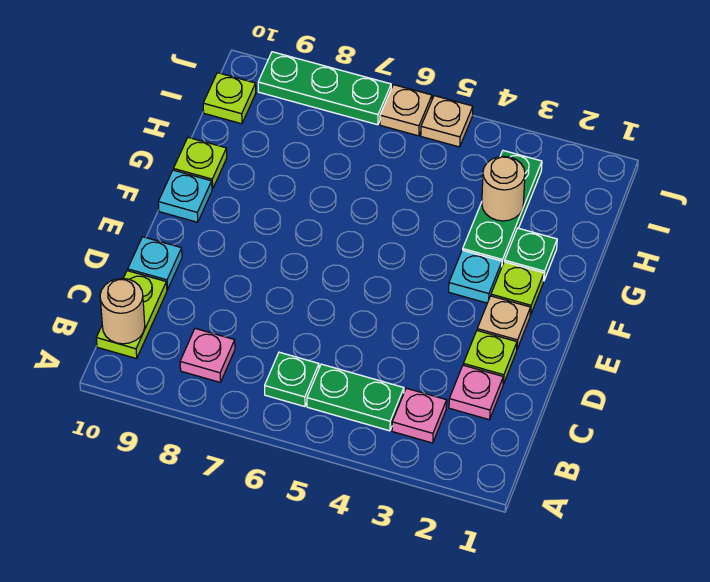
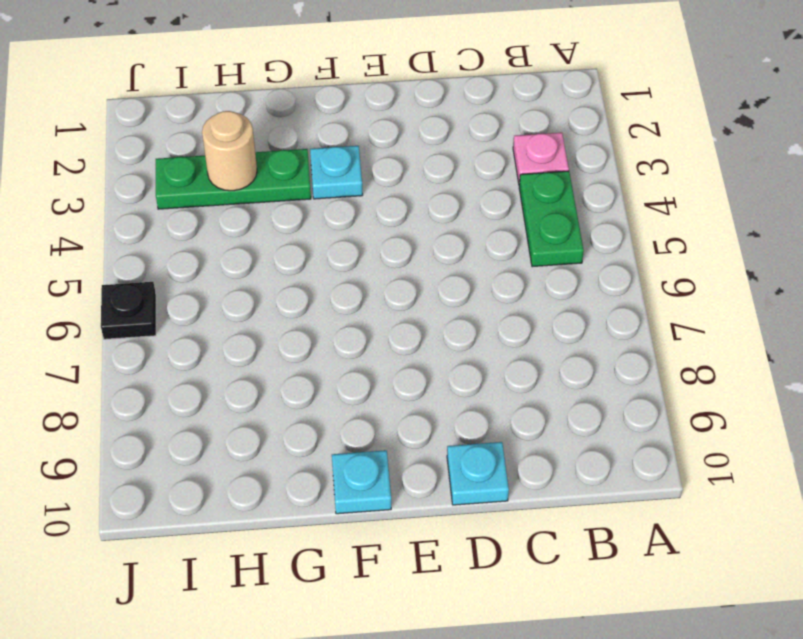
black plate J6 level 1 -> tan plate J6 level 1
none -> green plate B6 level 1
none -> pink plate B8 level 1
none -> lime plate B10:C10 level 1

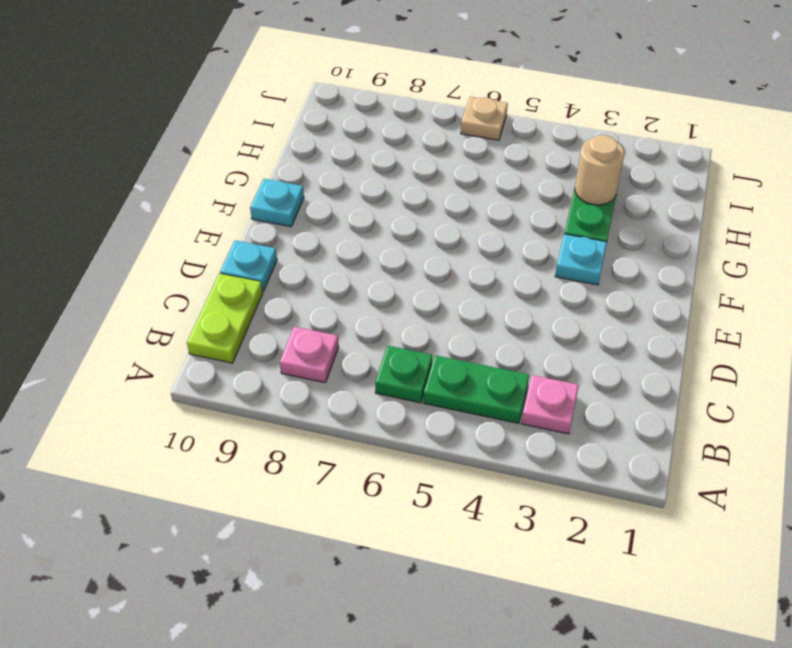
none -> pink plate C2 level 1
none -> lime plate D2 level 1
none -> tan plate E2 level 1

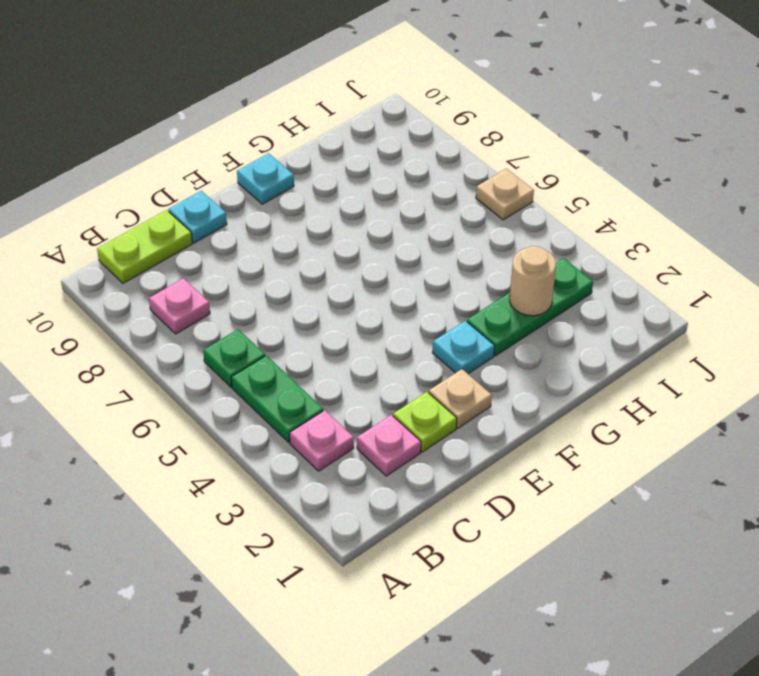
none -> lime plate F2 level 1
none -> green plate G2 level 1
none -> lime plate G10 level 1

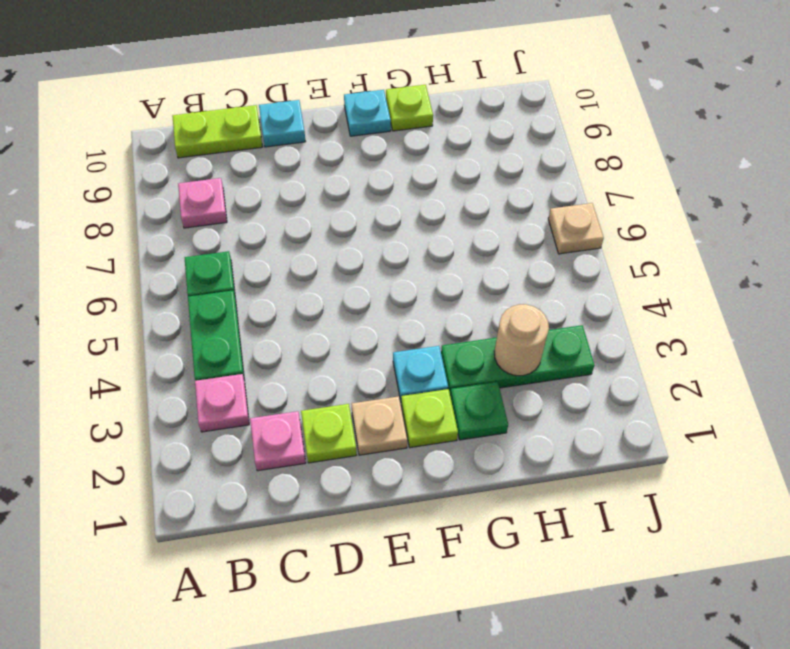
none -> lime plate I10 level 1
none -> tan plate J5 level 1
none -> green plate J7:J9 level 1

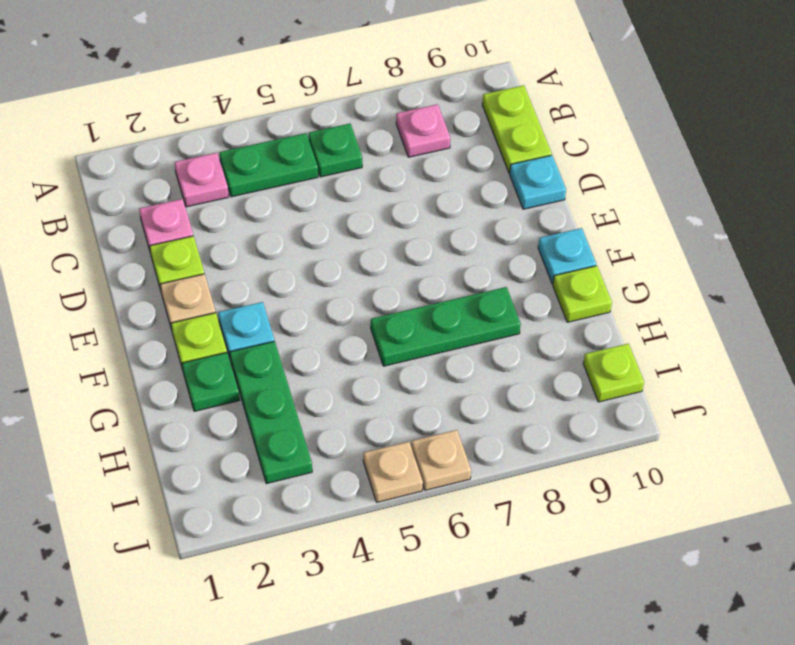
green plate G6:G8 level 1 -> green plate J7:J9 level 1
none -> tan round brick B10 level 2
none -> tan round brick H3 level 2

